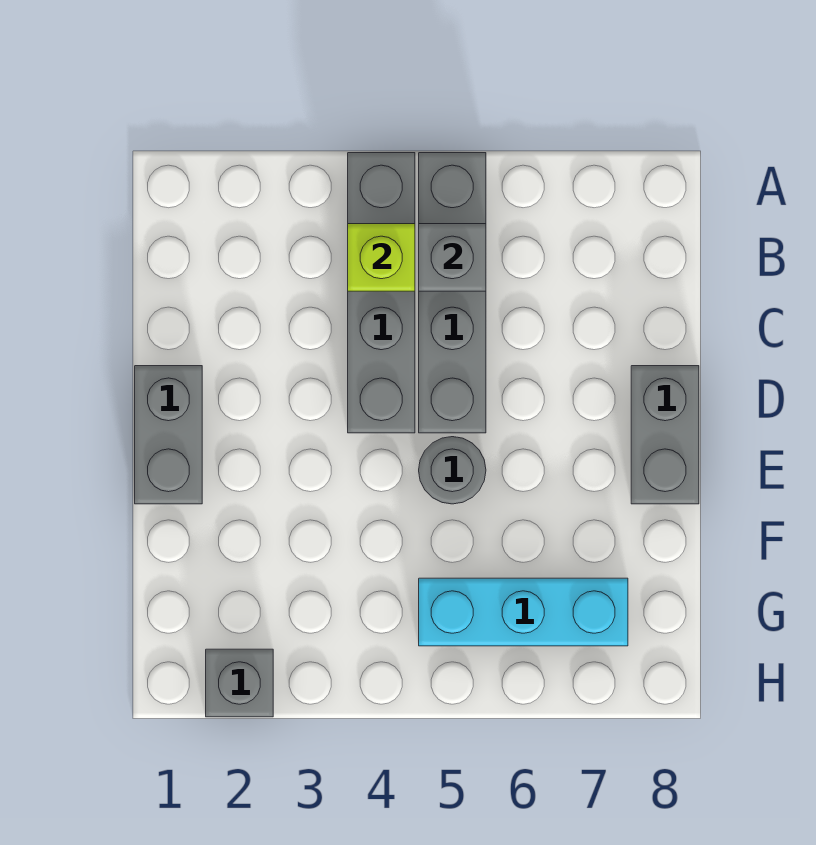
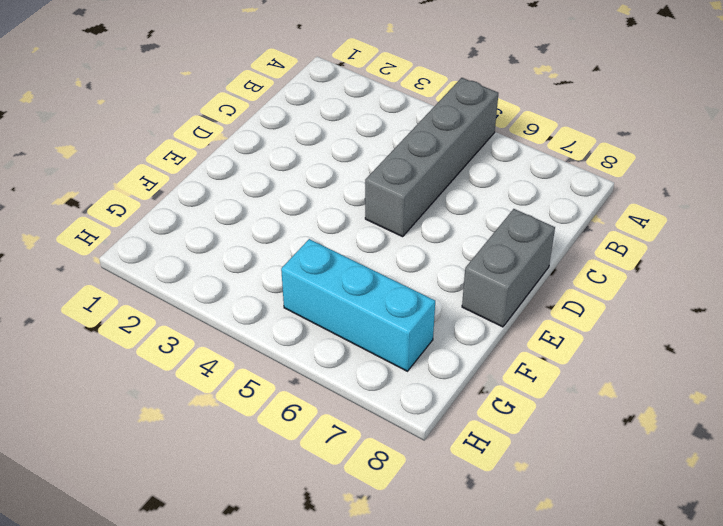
none -> grey brick A4:D4 level 1
none -> grey brick D1:E1 level 1

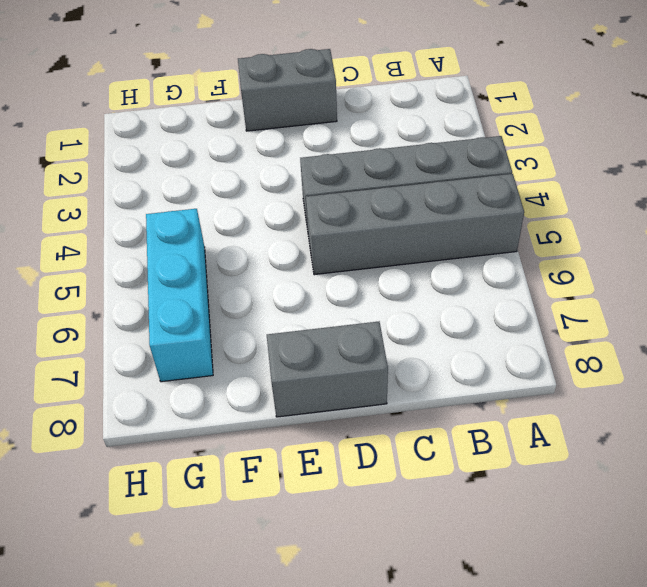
none -> grey round brick E5 level 1
none -> grey brick H2 level 1

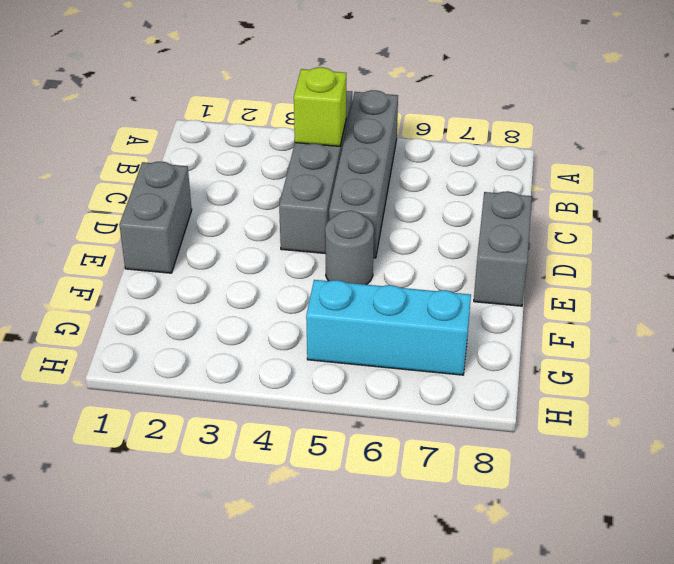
none -> grey brick H2 level 1
none -> grey brick B5 level 2

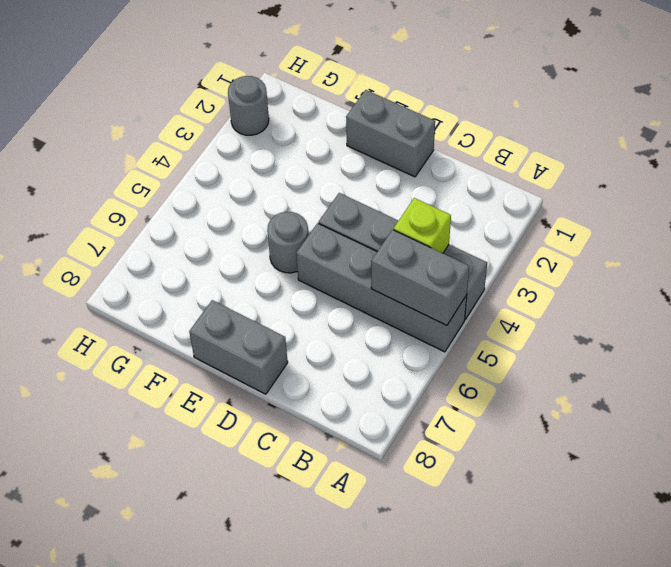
grey brick A5:B5 level 2 -> grey brick B5 level 2
grey round brick H2 level 1 -> grey brick H2 level 1
none -> cyan brick G5:G7 level 1

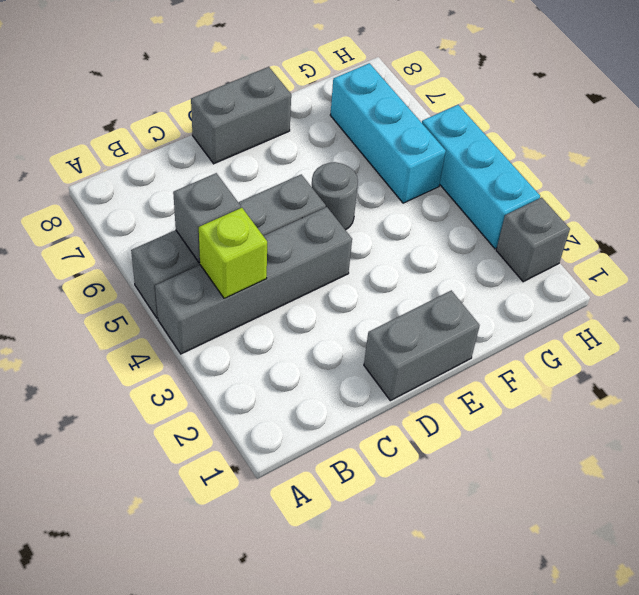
cyan brick H3:H5 level 1 -> none

